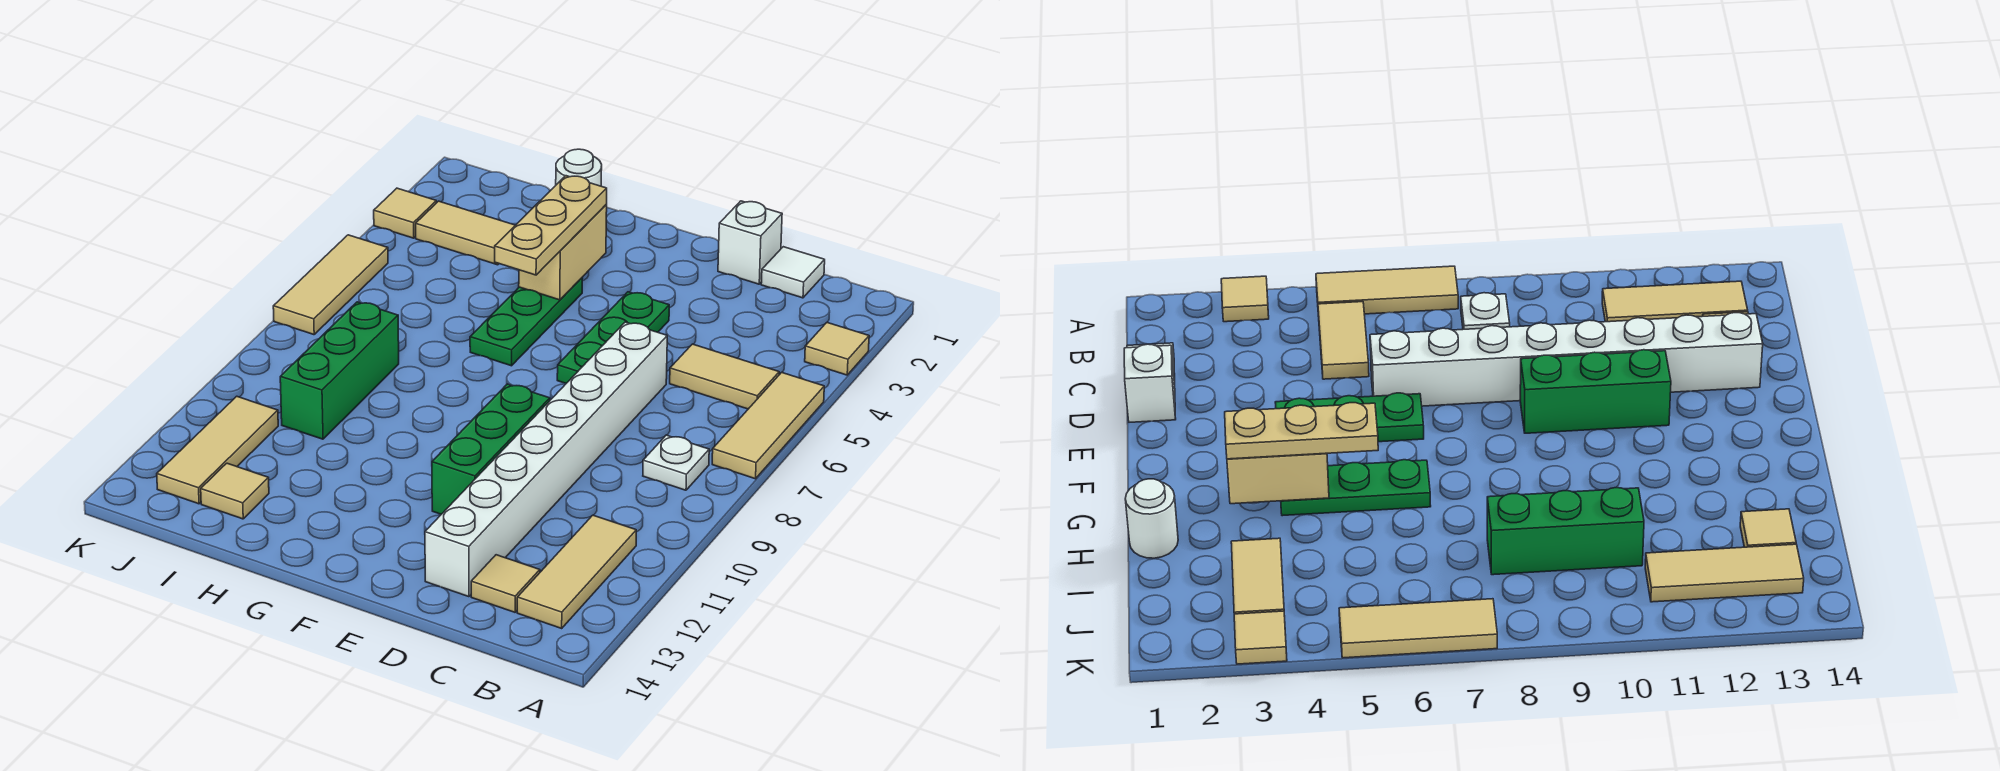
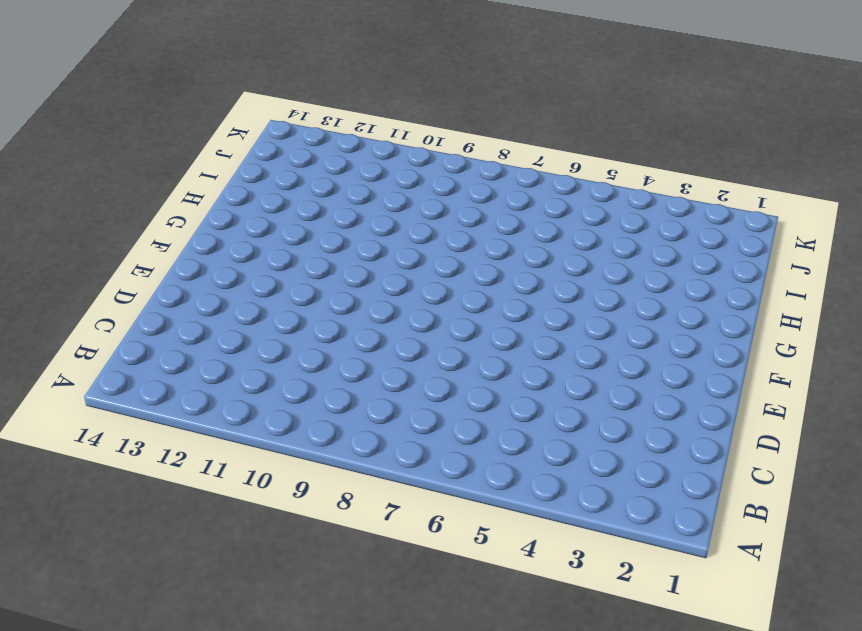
none -> tan tile A3 level 1
none -> tan tile A5:A7 level 1
none -> tan tile B5:C5 level 1

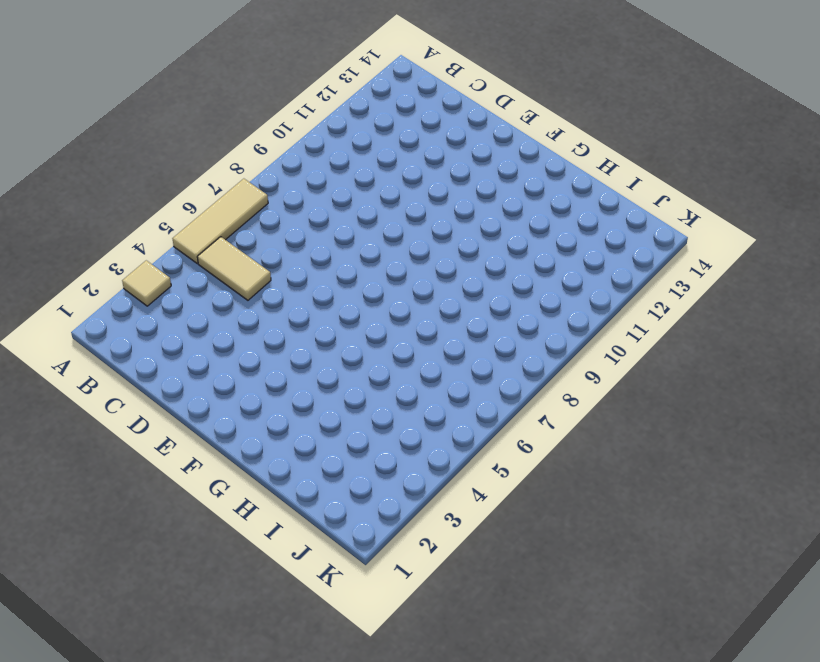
none -> white plate B8 level 1
none -> tan tile B11:B13 level 1
none -> white tile C1 level 1

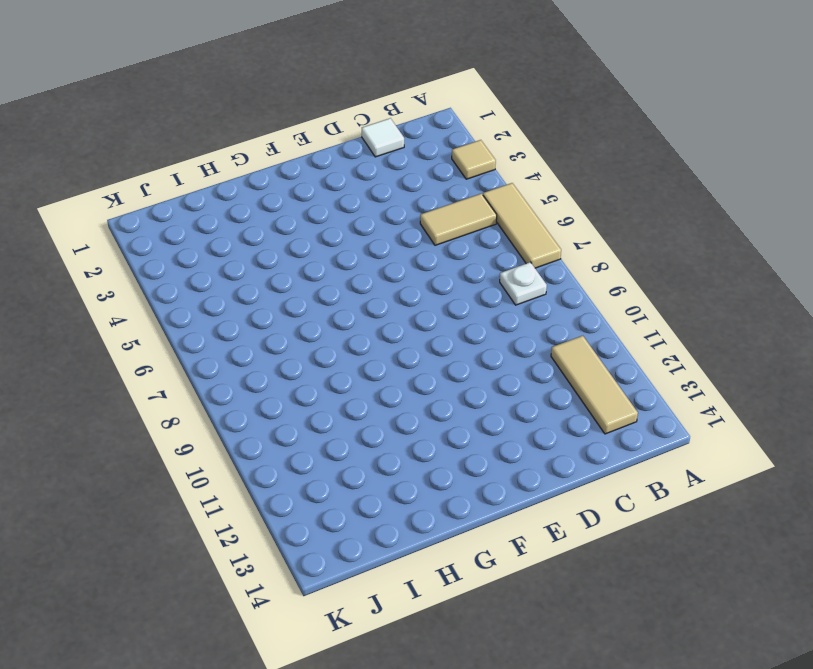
none -> tan tile C13 level 1
none -> white brick D1 level 1
none -> white brick D6:D13 level 1

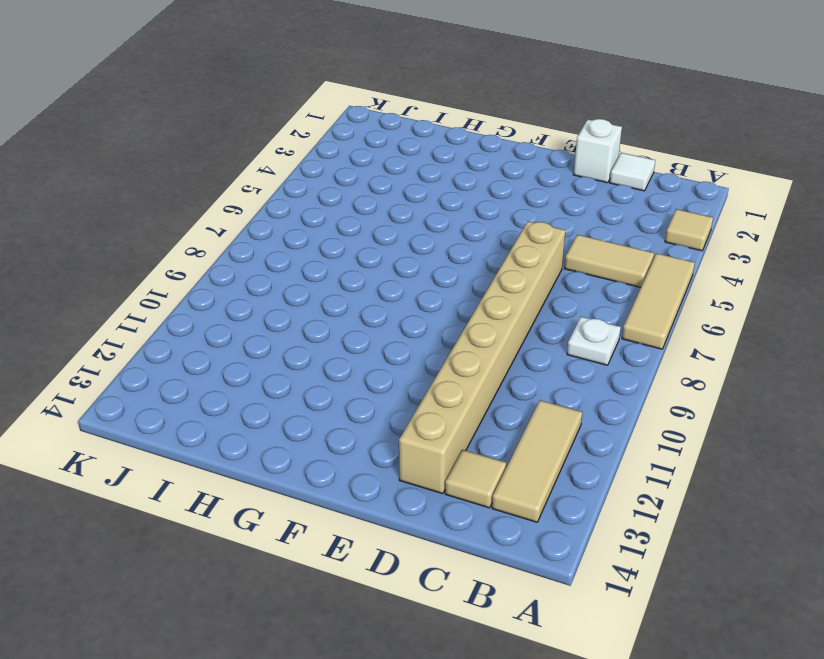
tan brick D6:D13 level 1 -> white brick D6:D13 level 1
none -> green plate E4:E6 level 1
none -> green brick E9:E11 level 1
none -> green plate G4:G6 level 1

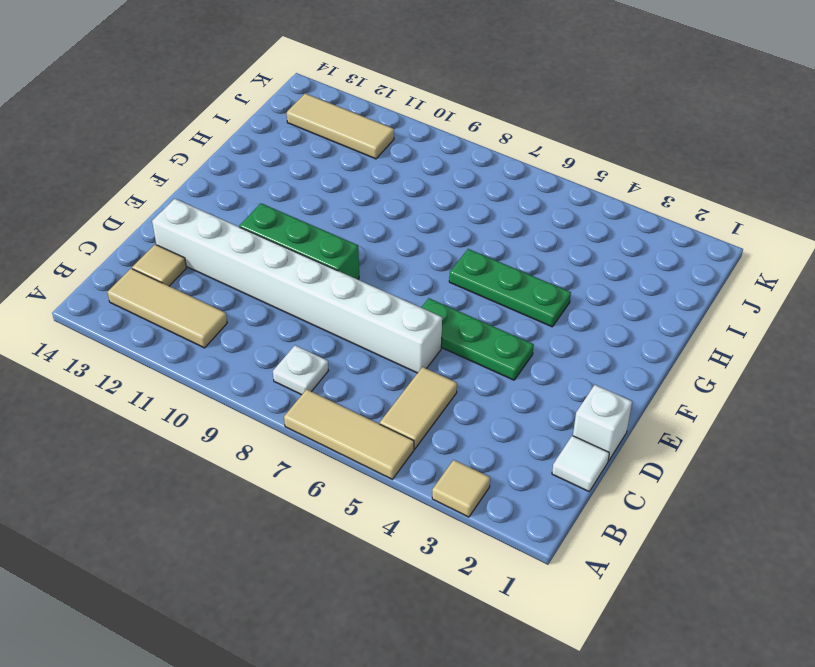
none -> white round brick H1 level 1
none -> tan tile I3:J3 level 1
none -> green brick I8:I10 level 1

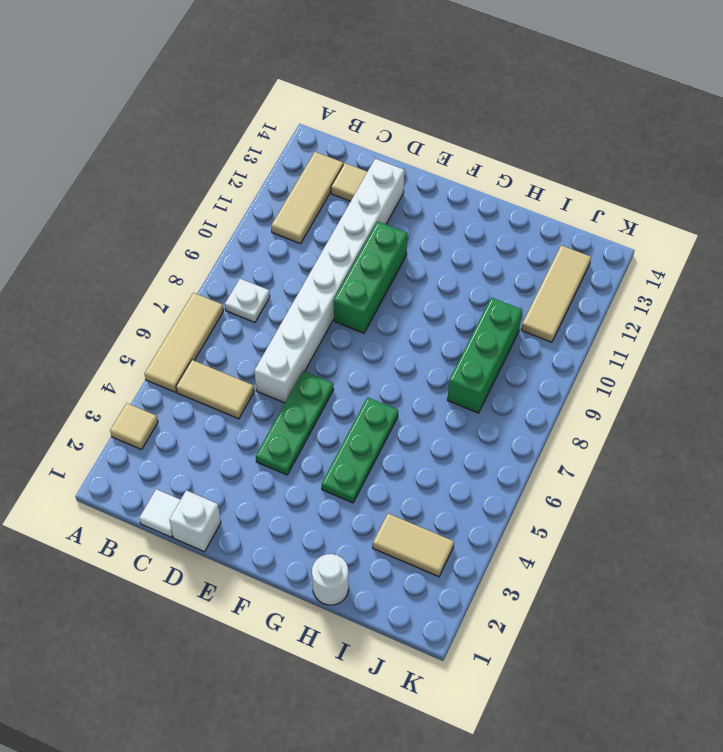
none -> tan tile I13 level 1
none -> tan tile K3 level 1
none -> tan tile K5:K7 level 1

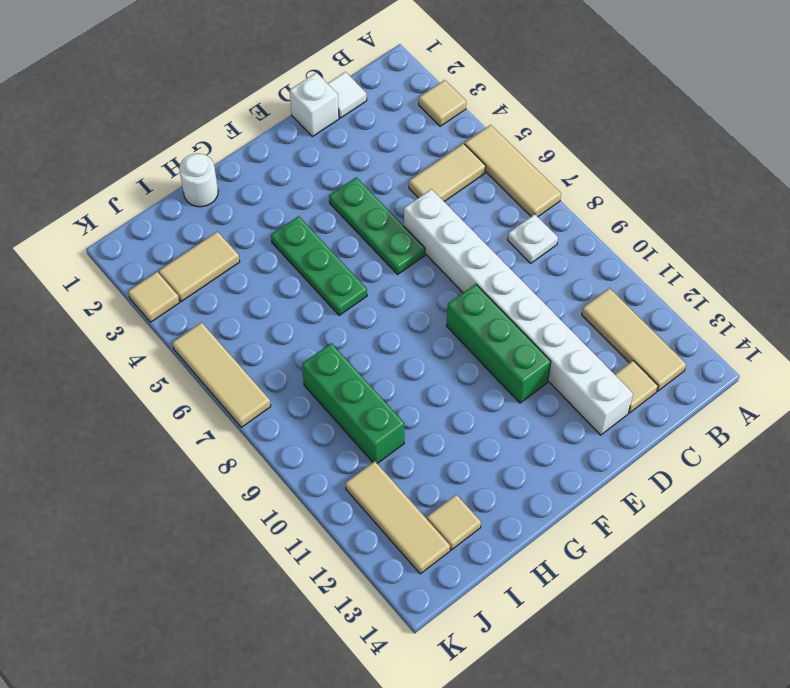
none -> tan brick G3:G4 level 2
none -> tan plate G3:G5 level 3

